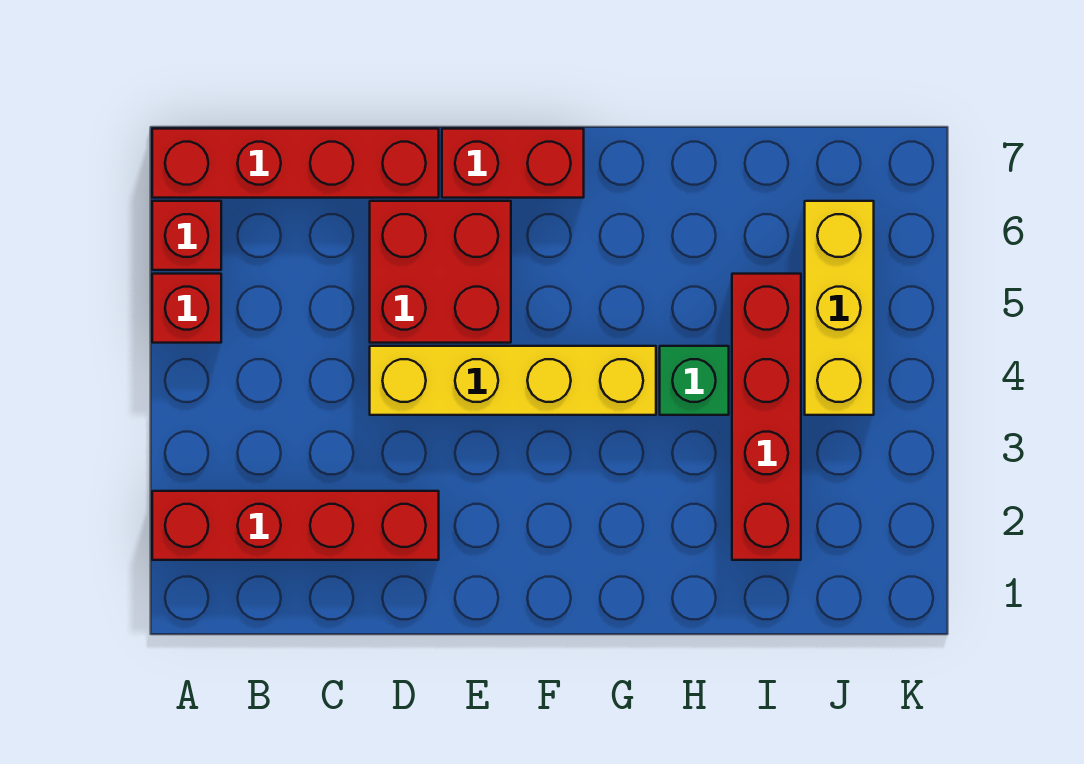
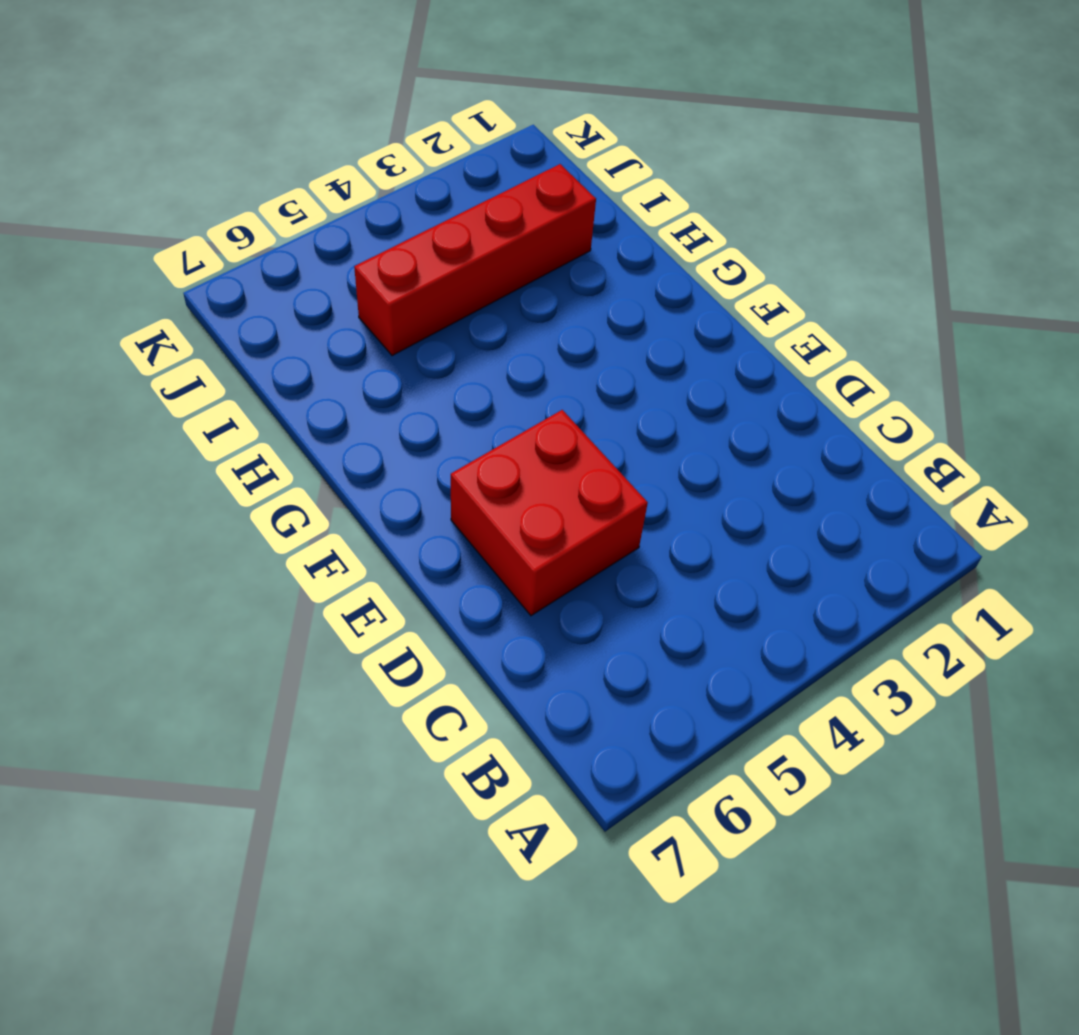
none -> red brick A2:D2 level 1
none -> red brick A5 level 1

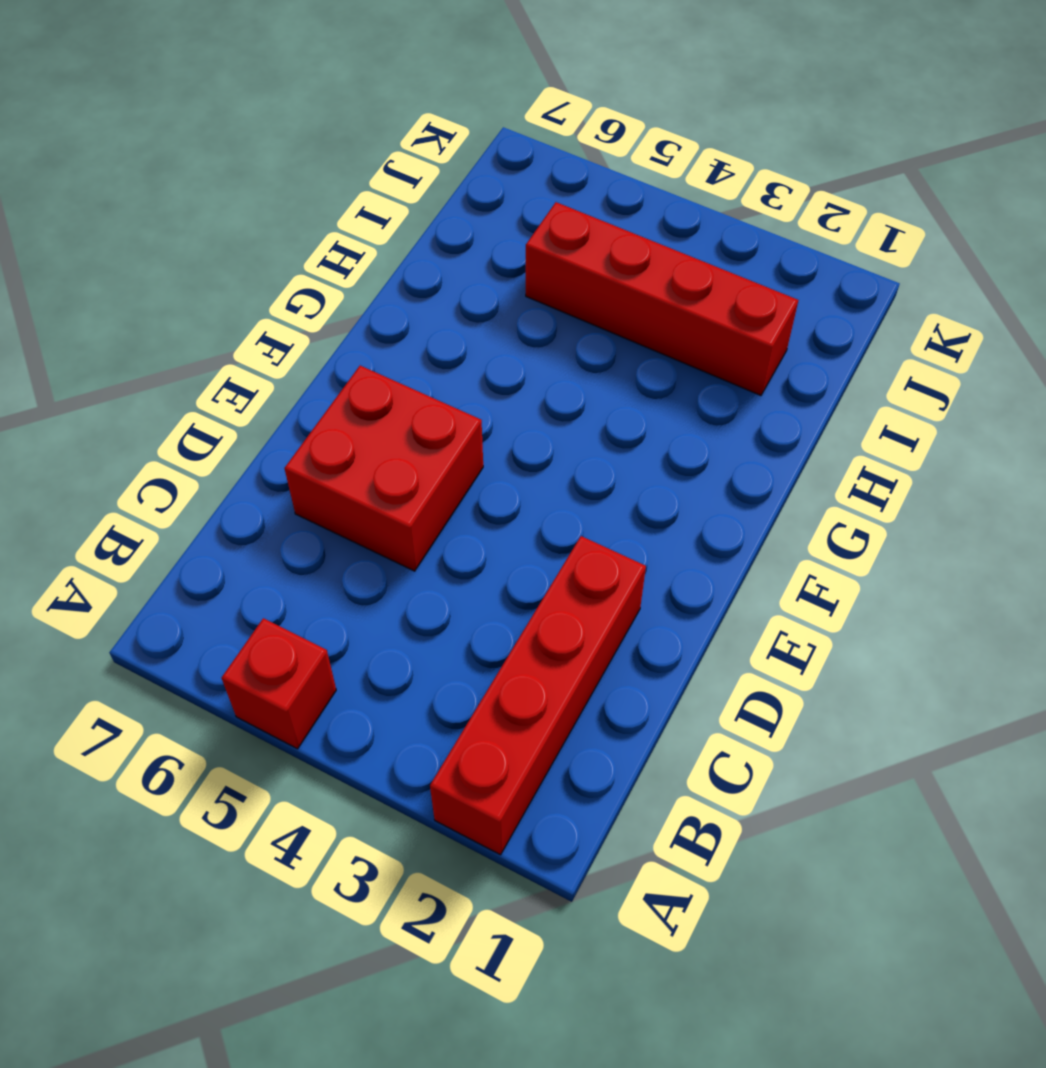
none -> red brick A6 level 1
none -> red brick A7:D7 level 1

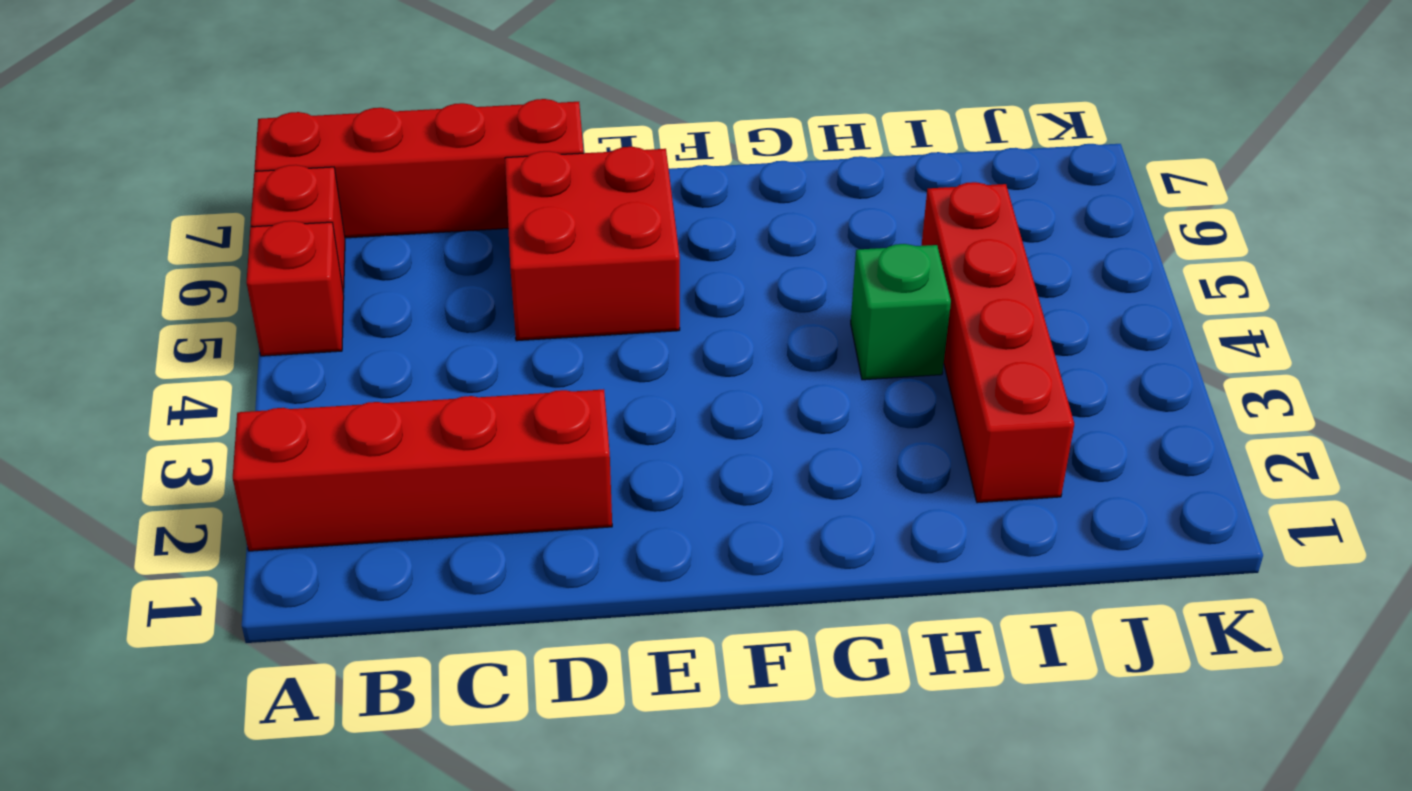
none -> yellow brick D4:G4 level 1
none -> red brick E7:F7 level 1

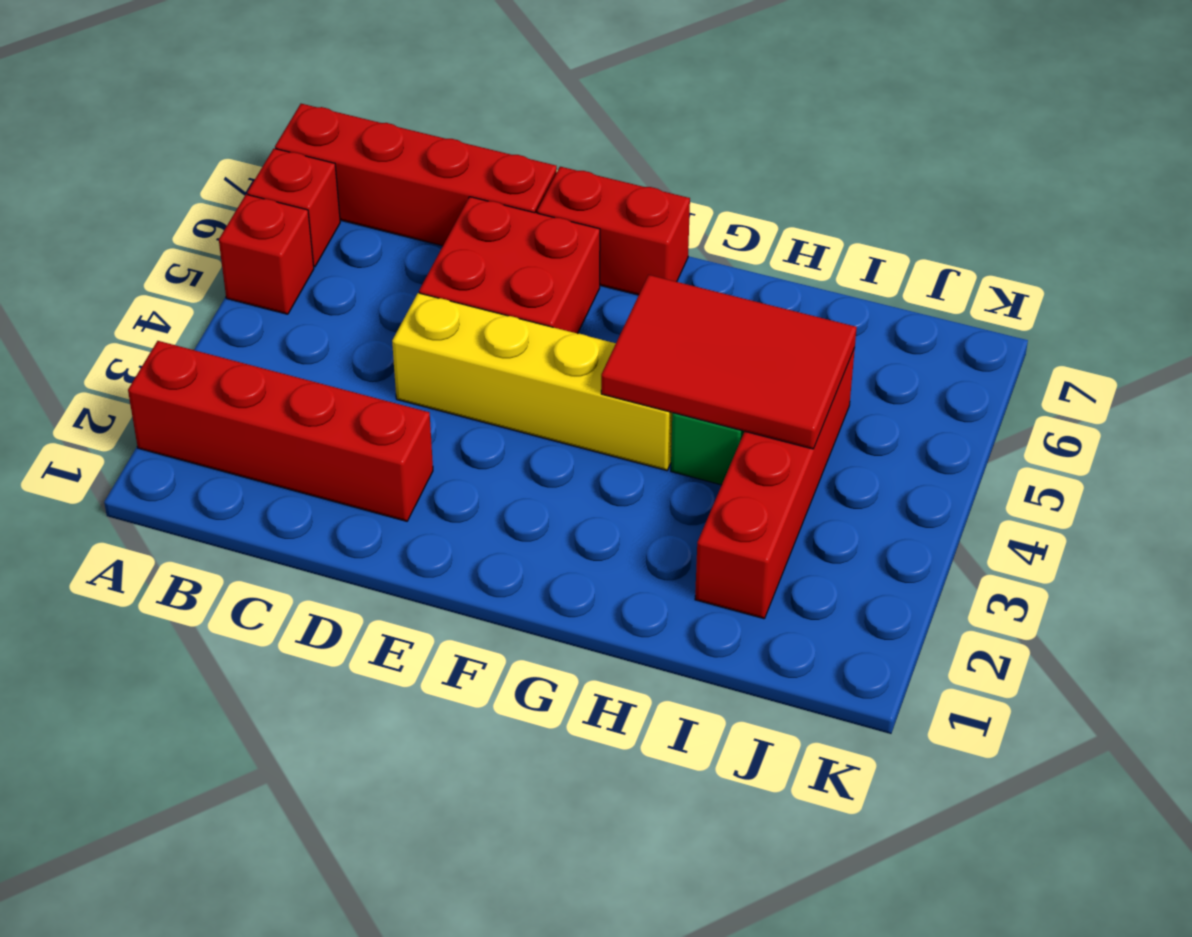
red tile G4:I5 level 2 -> none
none -> yellow brick J4:J6 level 1

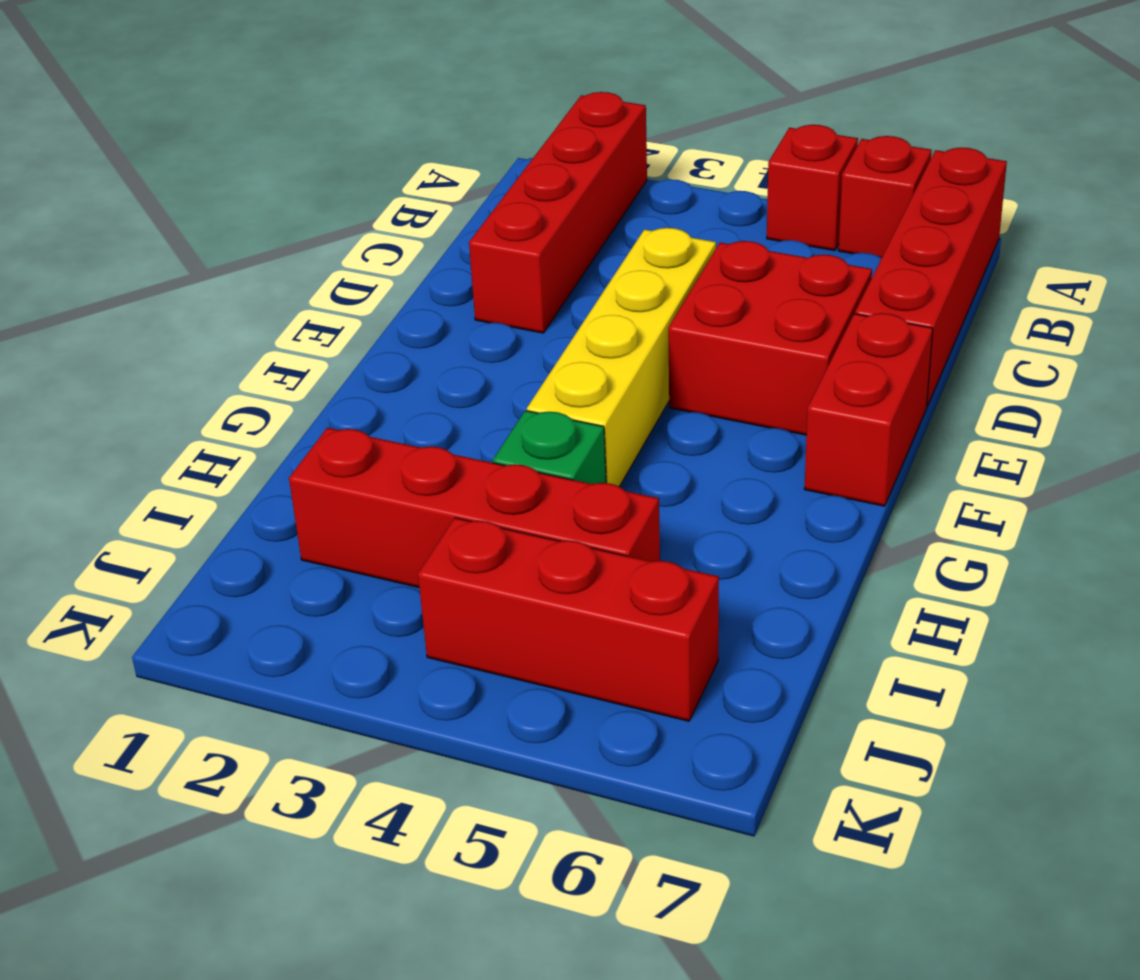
red brick J4:J6 level 1 -> yellow brick J4:J6 level 1

